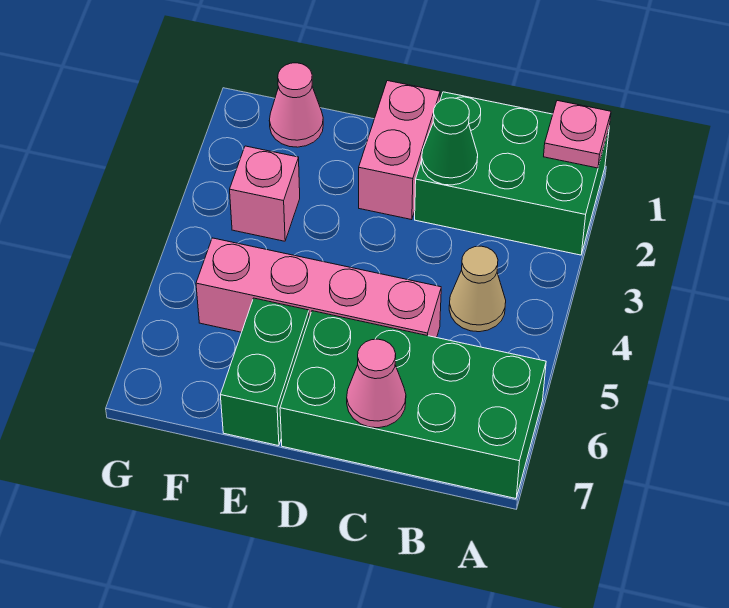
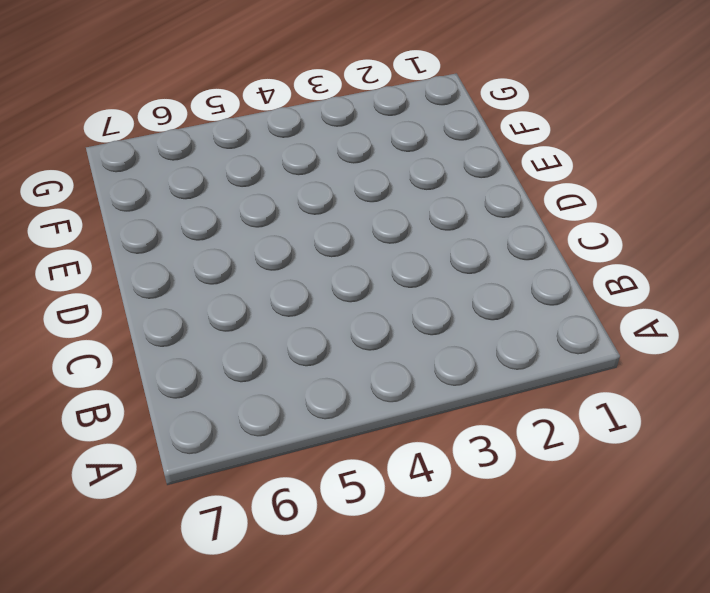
none -> green brick A1:C2 level 1
none -> green brick A6:D7 level 1

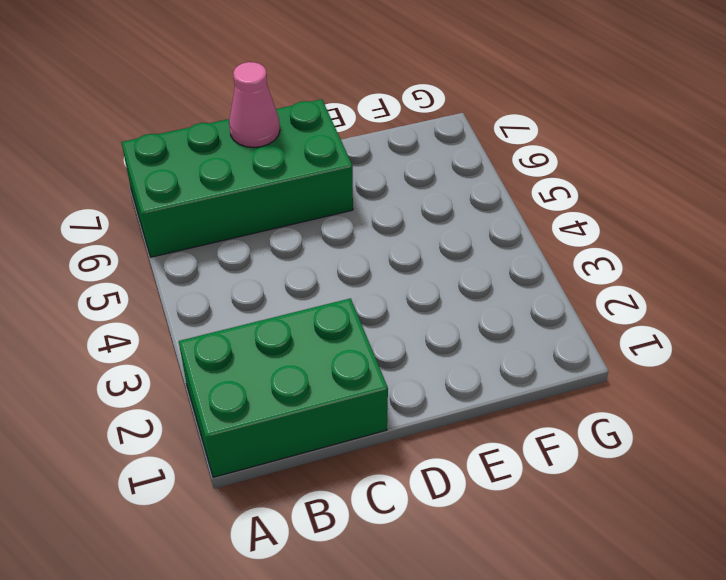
none -> tan cone B4 level 1
none -> pink brick C5:F5 level 1

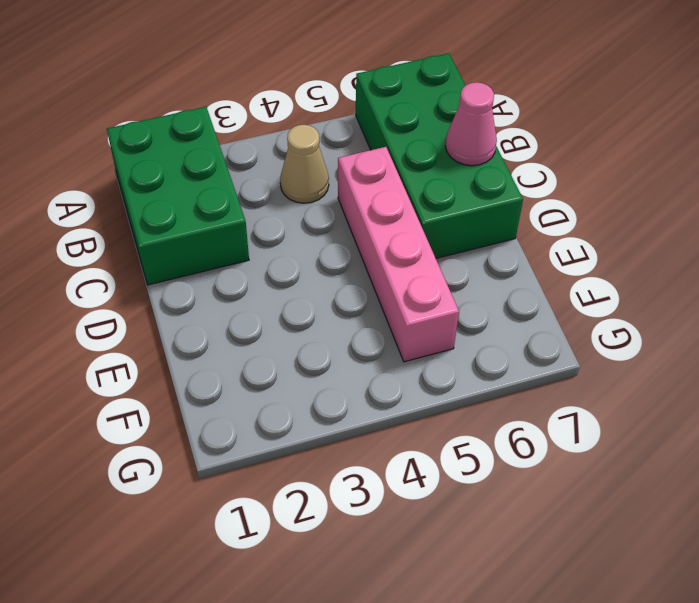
none -> pink brick D1:D2 level 1
none -> green brick E6:E7 level 1

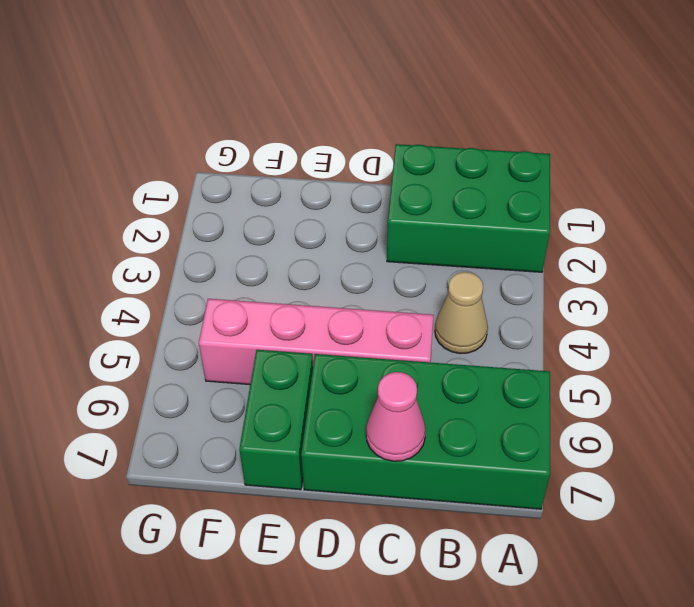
none -> pink brick D1:D2 level 1
none -> pink cone F1 level 1

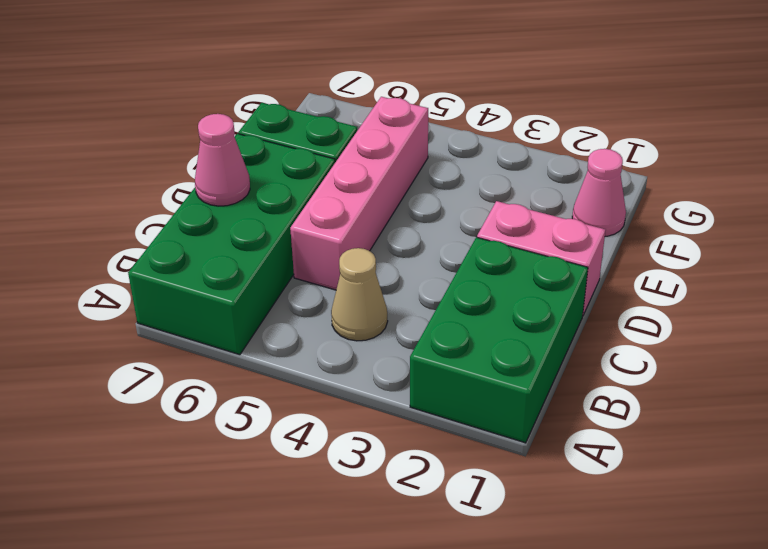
none -> pink brick F3 level 1
none -> pink plate A1 level 2

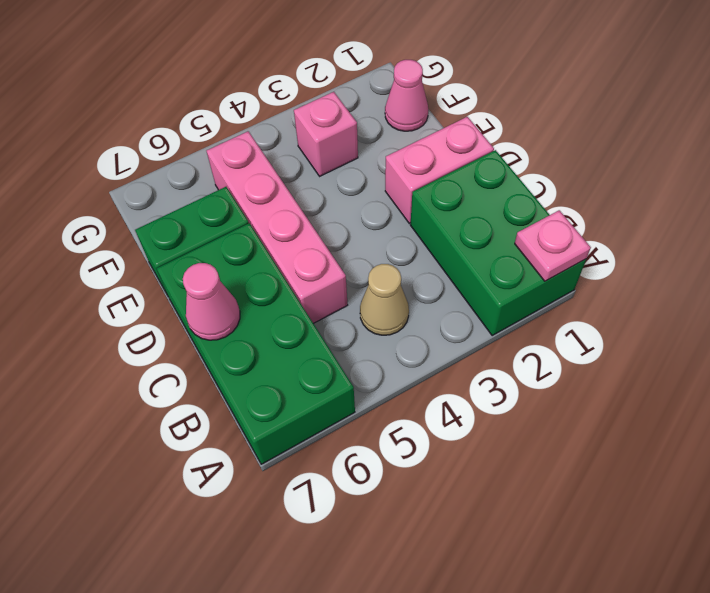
none -> green cone C2 level 2

